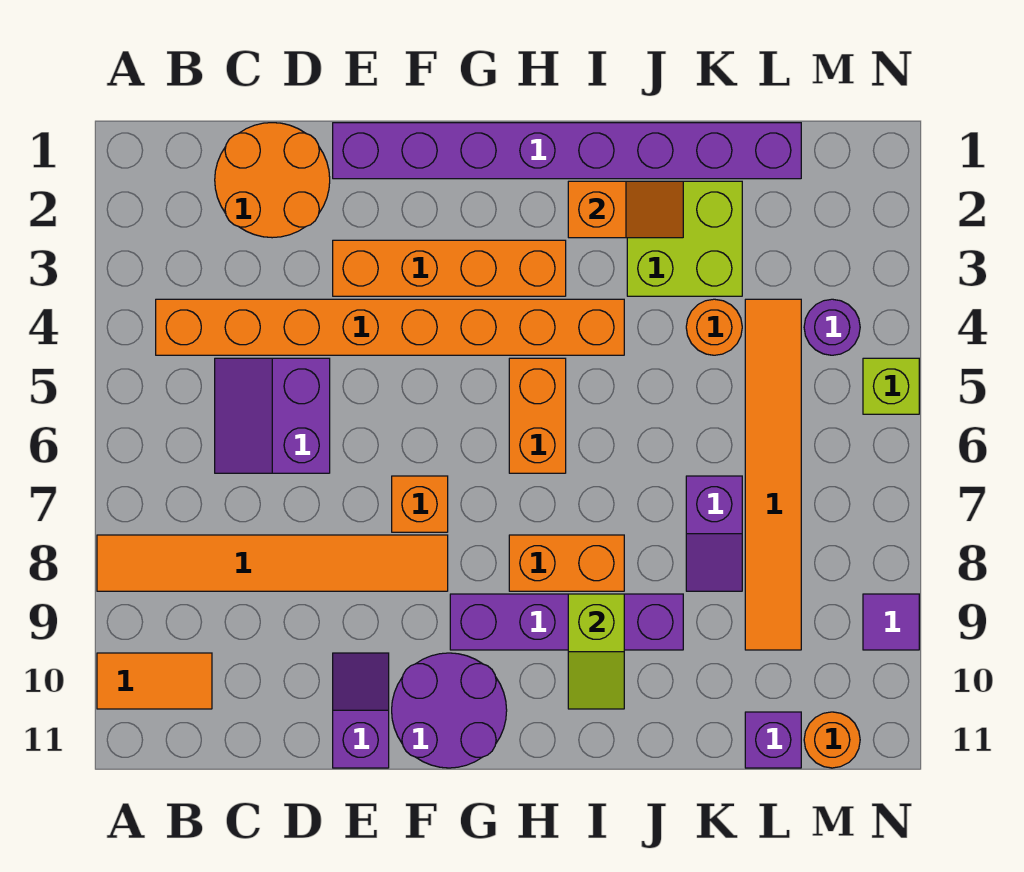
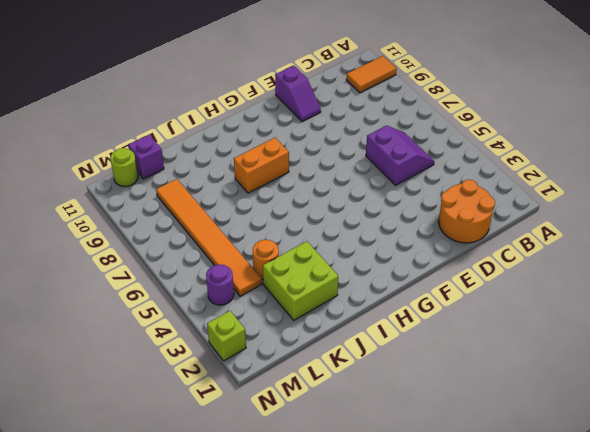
lime round brick M11 level 1 -> orange round brick M11 level 1
lime brick N2 level 1 -> lime brick N5 level 1
none -> orange tile A8:F8 level 1
none -> orange brick B4:I4 level 1
none -> purple brick E1:L1 level 1

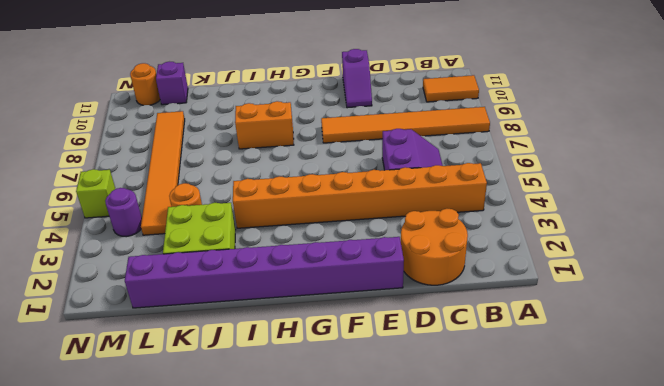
none -> orange brick E3:H3 level 1
none -> orange brick F7 level 1
none -> purple round brick F10:G11 level 1

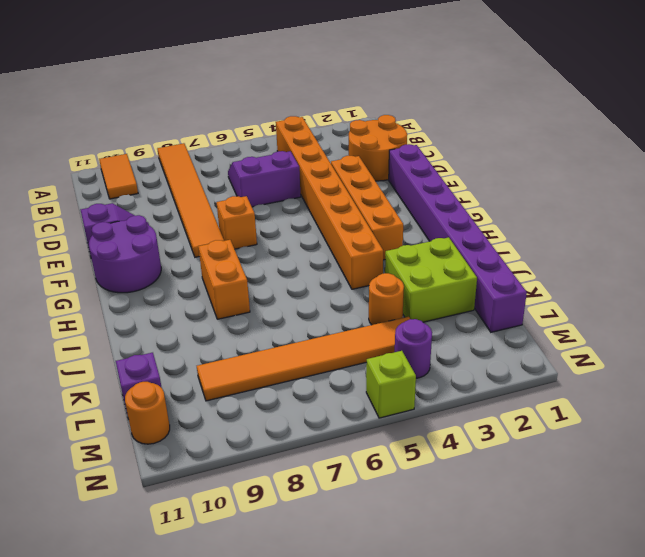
none -> purple brick G9:J9 level 1
none -> orange brick H5:H6 level 1
none -> purple slope K7:K8 level 1 top 7

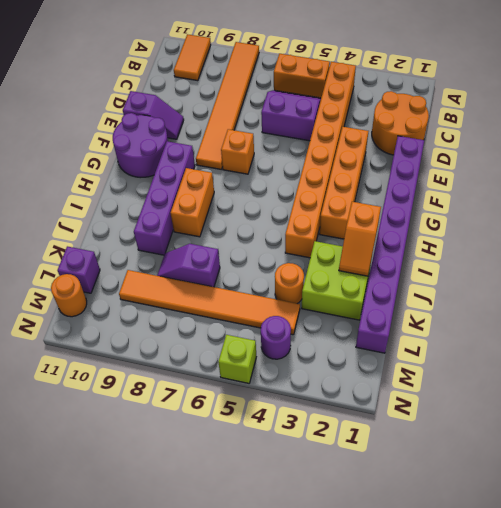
orange brick B5:B6 level 1 -> orange brick H5:H6 level 1
none -> purple tile N9 level 1
none -> lime slope I9:I10 level 2 top 9

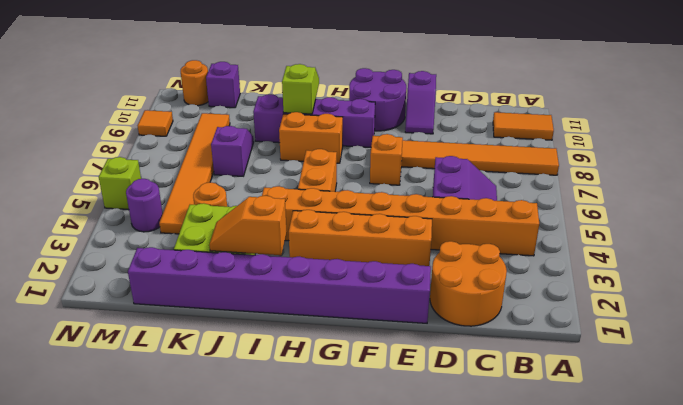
orange tile N9 level 1 -> purple tile N9 level 1

